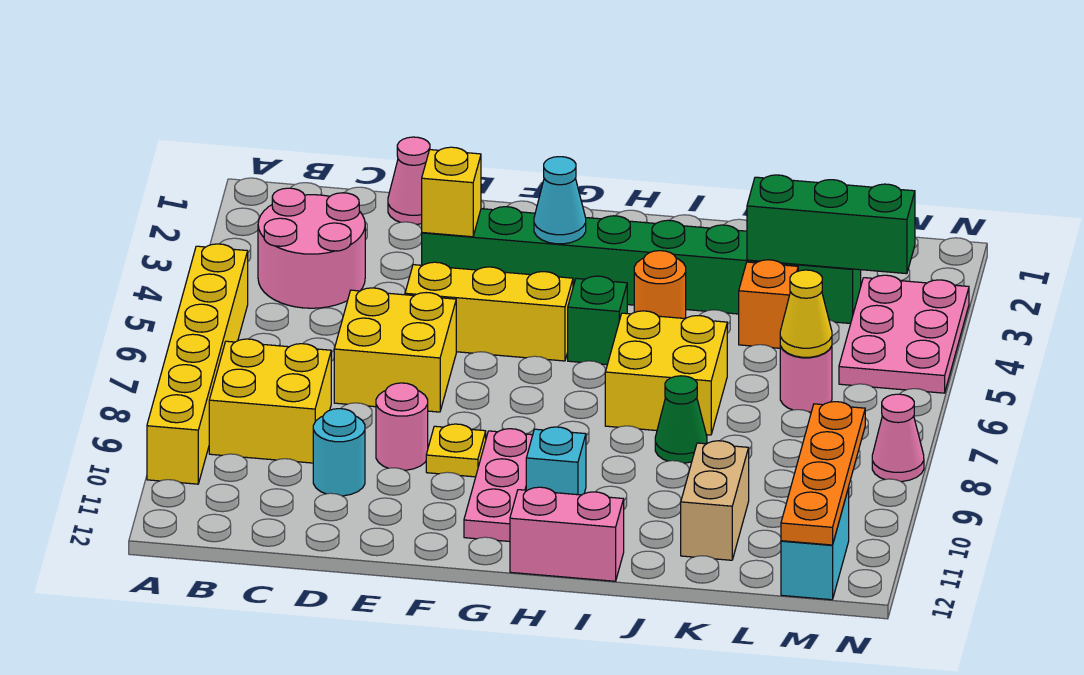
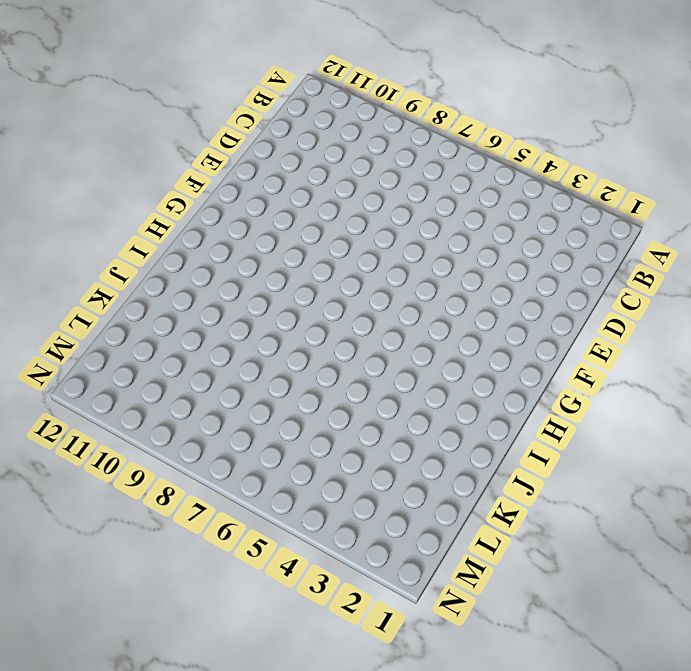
none -> yellow brick A5:A10 level 1
none -> pink round brick B3:C4 level 1
none -> yellow brick B8:C9 level 1

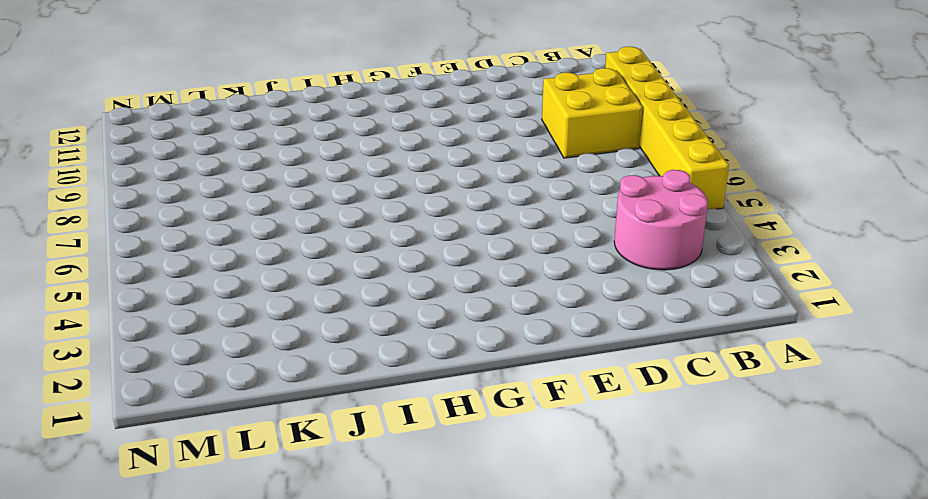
none -> pink cone D1 level 1
none -> yellow brick D6:E7 level 1
none -> cyan round brick D10 level 1

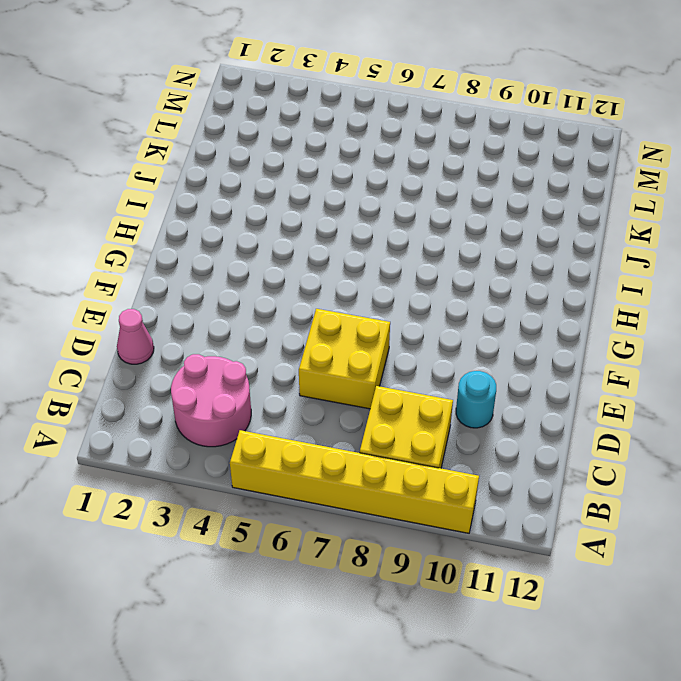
none -> green brick E3:L3 level 1
none -> yellow brick E5:G5 level 1
none -> pink round brick E9 level 1

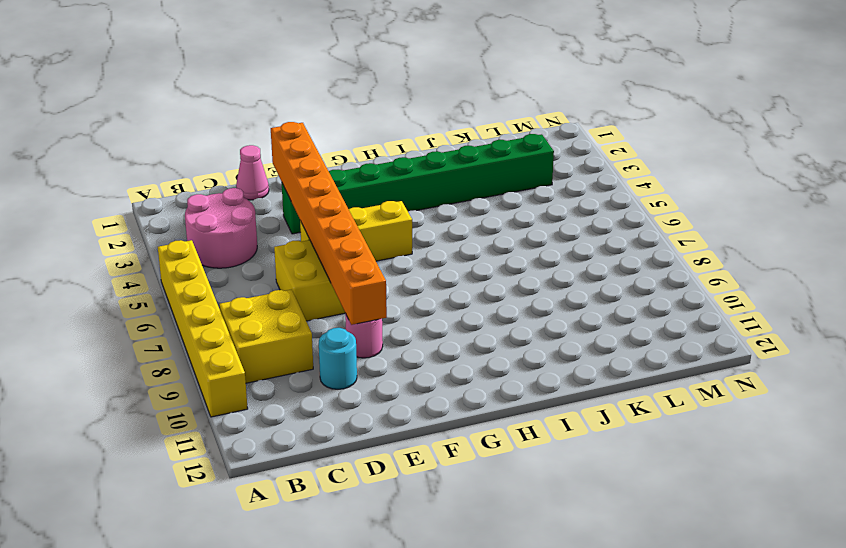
orange brick E2:E9 level 2 -> yellow brick E3 level 2
none -> yellow plate F9 level 1
none -> pink plate G9:G11 level 1
none -> green brick H5 level 1

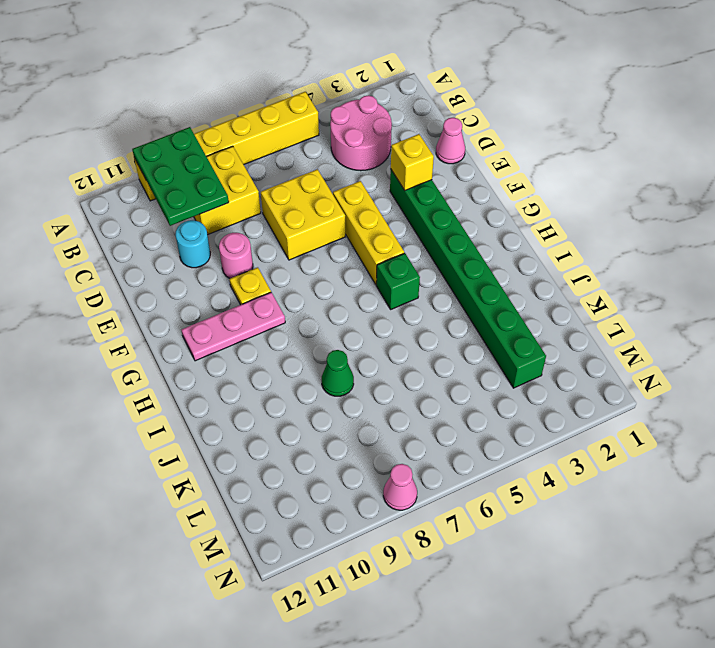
green plate A9:C10 level 2 -> none
none -> cyan brick H10 level 1
none -> pink brick H12:I12 level 1
none -> orange round brick I4 level 1

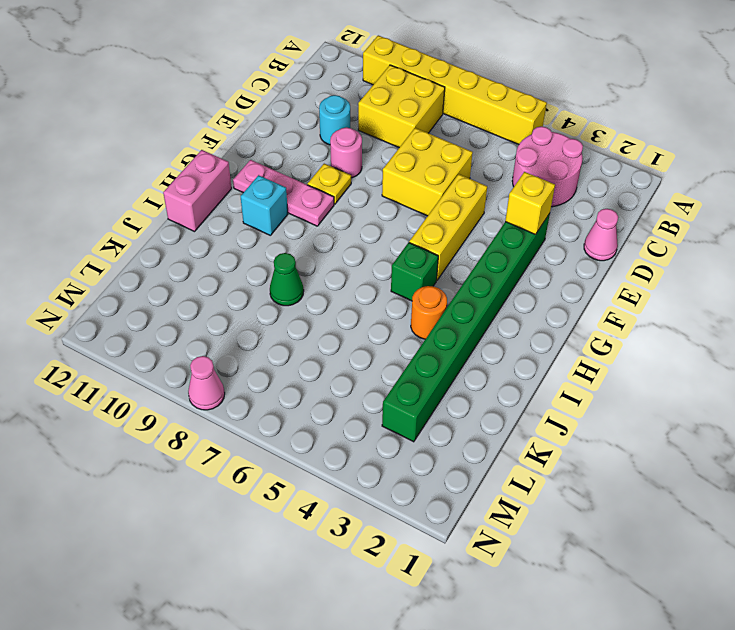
none -> yellow brick I6:J7 level 1
none -> orange brick K4 level 1
none -> tan brick K10:K11 level 1

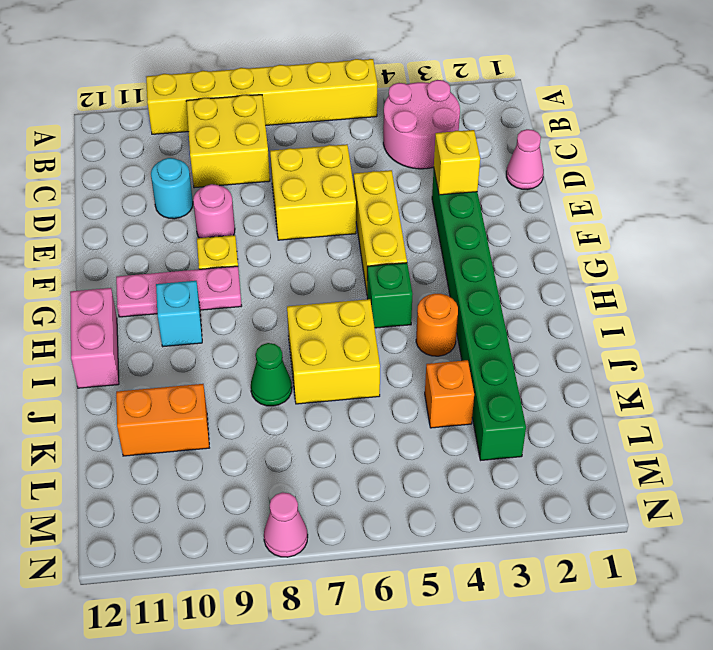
orange brick K10:K11 level 1 -> tan brick K10:K11 level 1
none -> pink round brick L6 level 1
none -> pink plate M3:N5 level 1
none -> cyan brick M11:M12 level 1

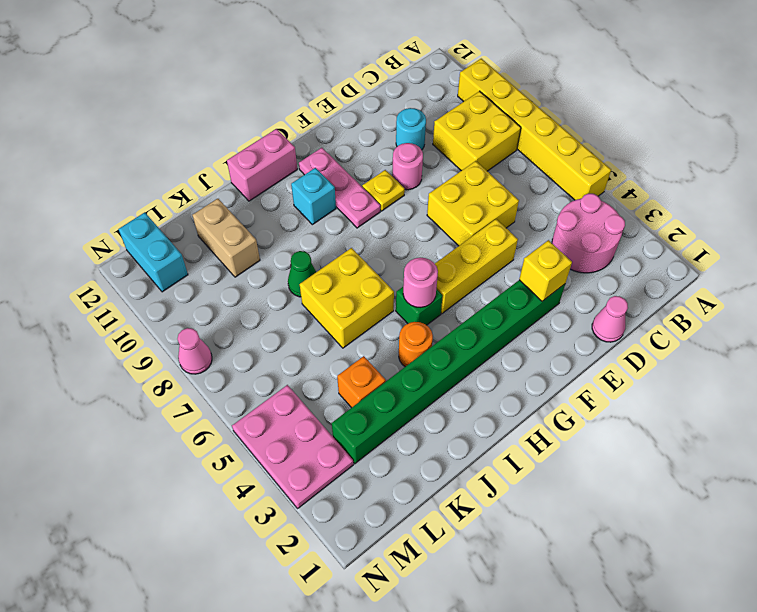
pink round brick H5 level 2 -> pink round brick L6 level 1
none -> cyan cone G3 level 2
none -> green brick K3:M3 level 2
none -> yellow cone L6 level 2

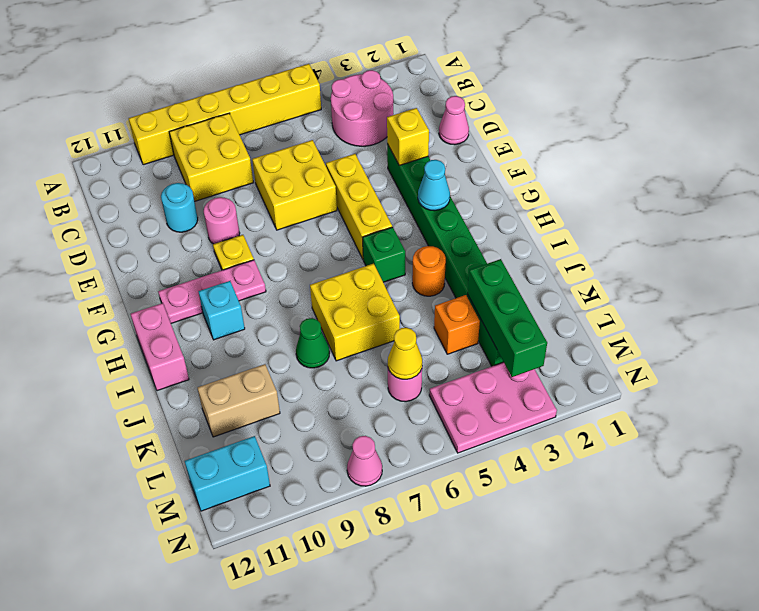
none -> orange plate M9:M12 level 2

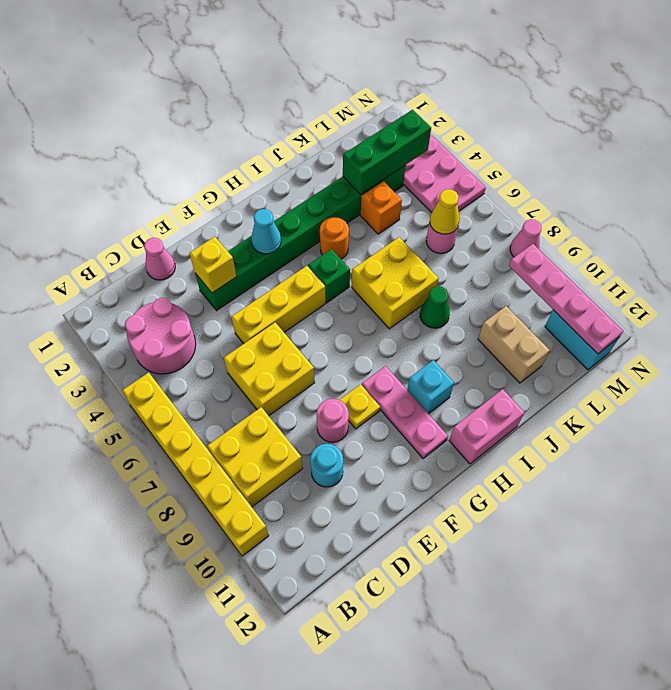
pink plate M9:M12 level 2 -> orange plate M9:M12 level 2

